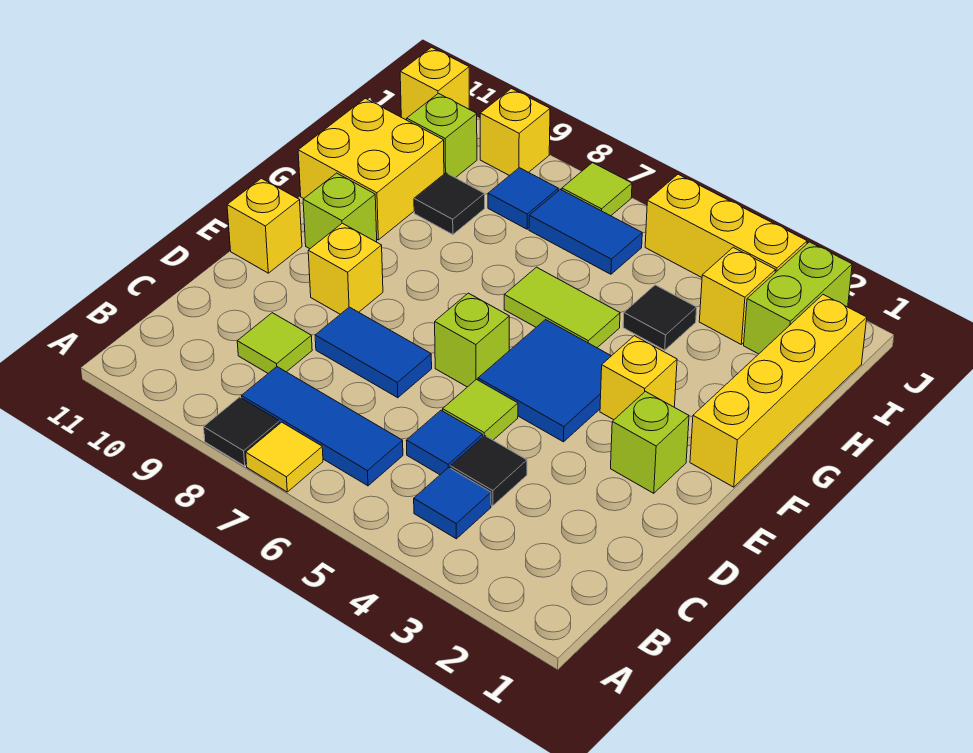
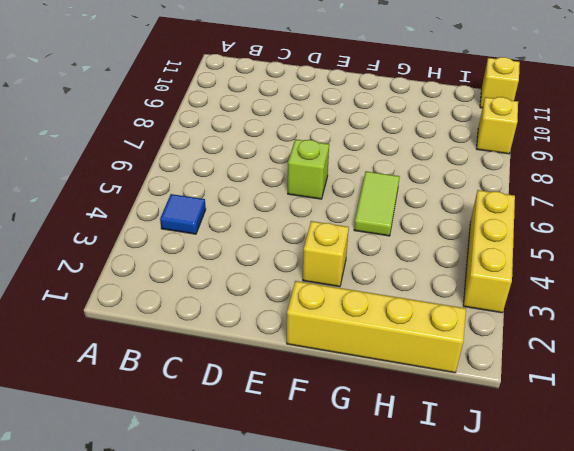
none -> yellow tile A7 level 1
none -> black tile A8 level 1
none -> blue tile B6:B8 level 1
none -> black tile C4 level 1

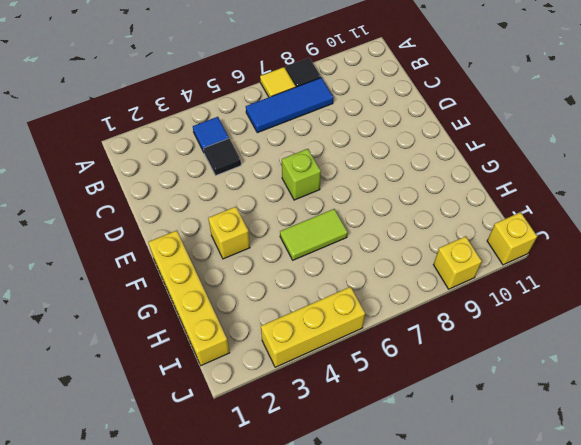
none -> blue tile C5 level 1
none -> lime tile C9 level 1
none -> lime tile D5 level 1
none -> blue tile D7:D8 level 1

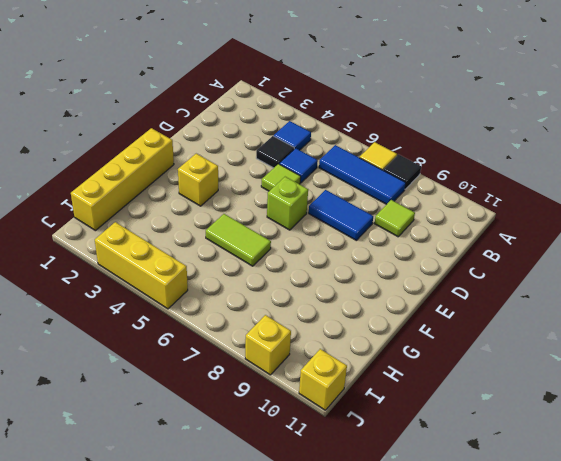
none -> lime brick E2 level 1
none -> blue tile E4:F5 level 1
none -> yellow brick E9 level 1
none -> yellow brick E11 level 1

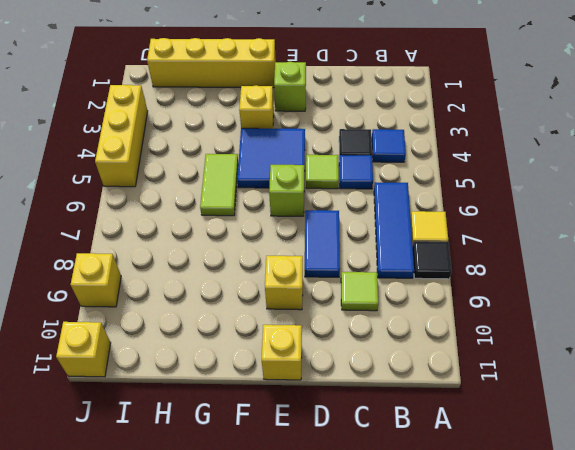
none -> lime brick F10 level 1
none -> yellow brick G10:H11 level 1
none -> black tile H4 level 1
none -> black tile H9 level 1

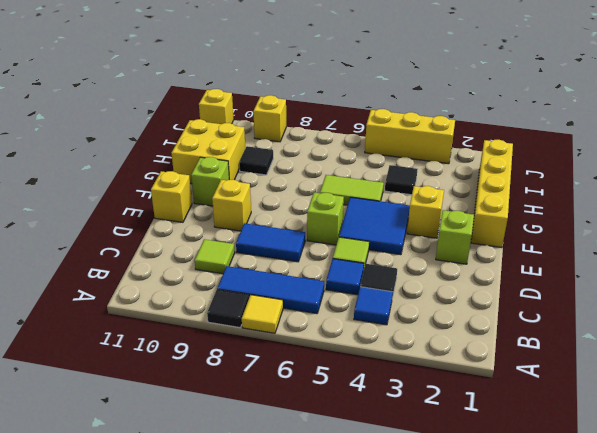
none -> lime brick I2:J2 level 1
none -> yellow brick I3 level 1
none -> blue tile I6:I7 level 1
none -> blue tile I8 level 1

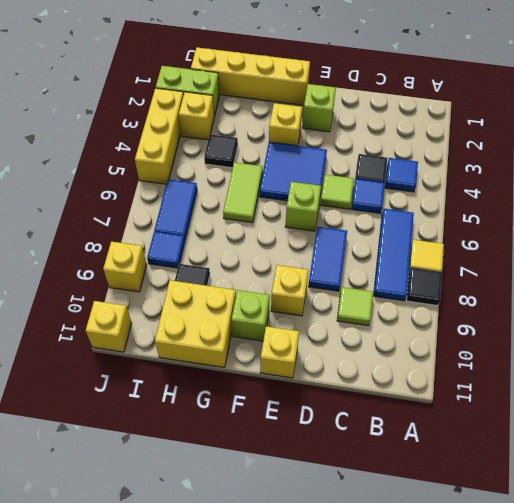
none -> lime brick I10 level 1
none -> lime tile J7 level 1

